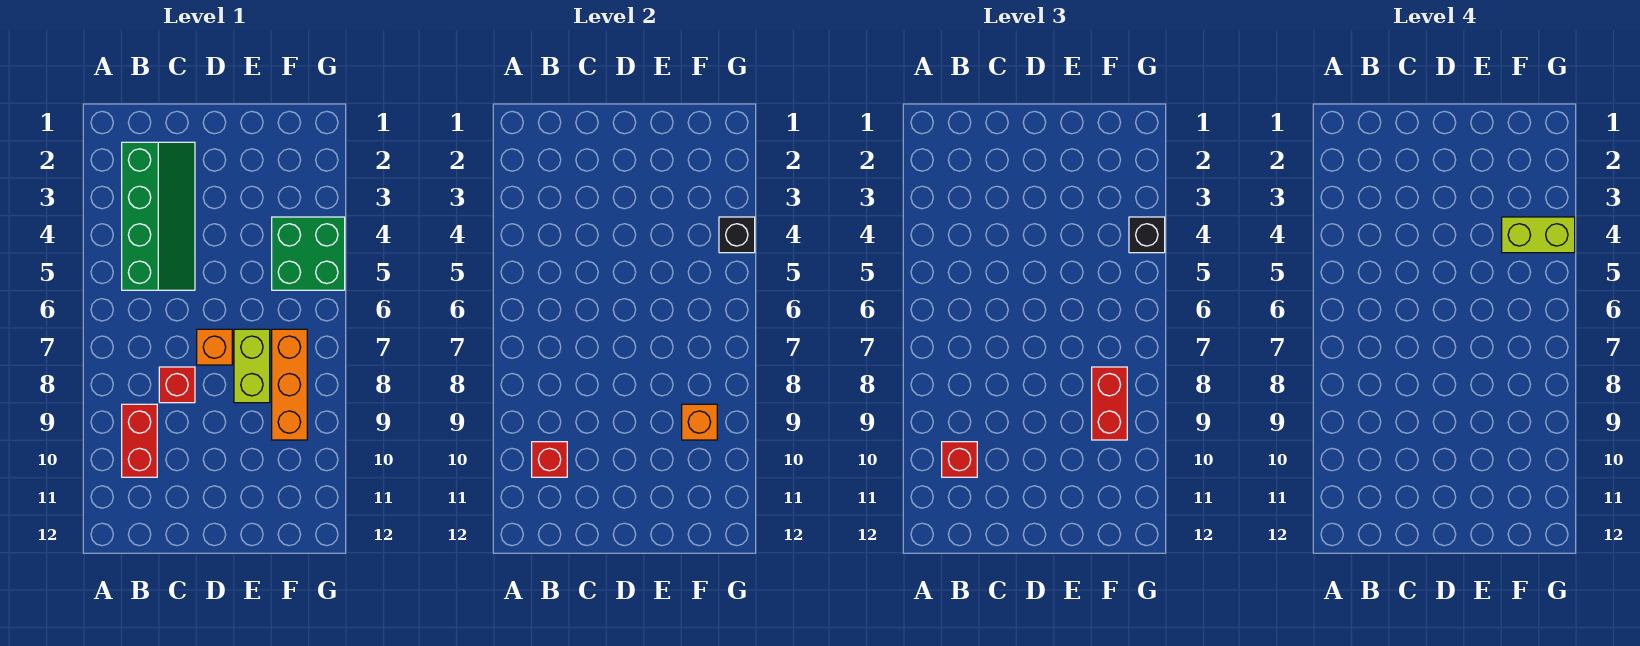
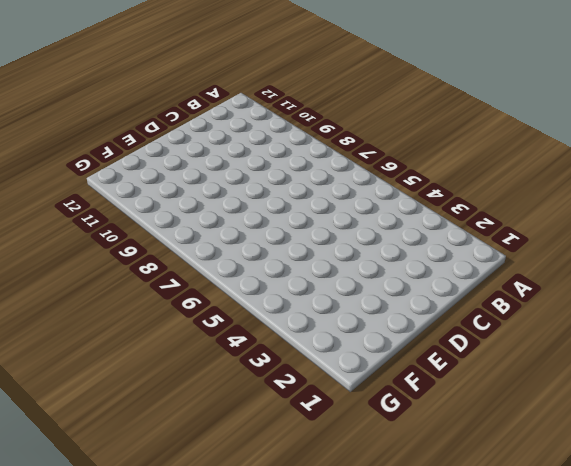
none -> green slope B2:C5 level 1 top B
none -> red brick B9:B10 level 1
none -> red brick C8 level 1

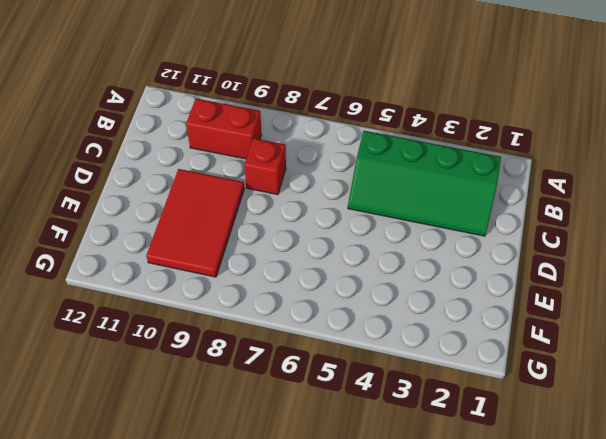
red tile D9:F10 level 1 -> orange brick F7:F9 level 1
none -> orange brick D7 level 1
none -> lime brick E7:E8 level 1
none -> green brick F4:G5 level 1

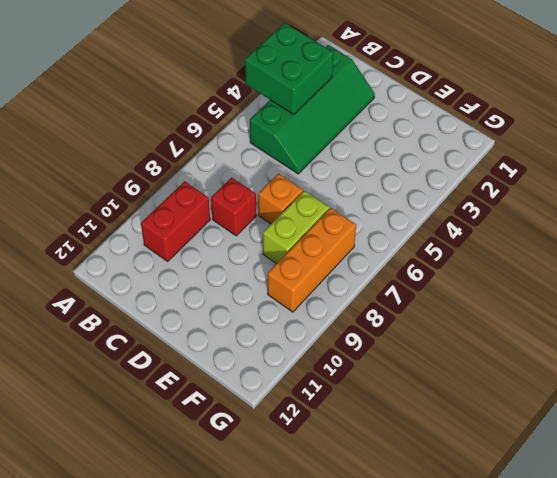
green brick A3:B4 level 2 -> green brick F4:G5 level 1
none -> red brick B10 level 2
none -> orange brick F9 level 2
none -> black brick G4 level 2

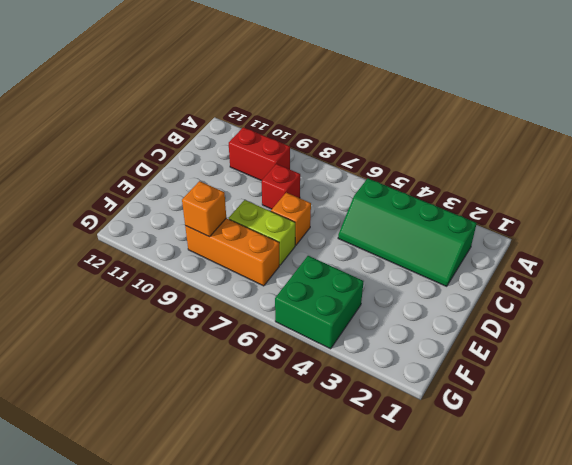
none -> red brick B10 level 2
none -> black brick G4 level 2
none -> red brick B10 level 3

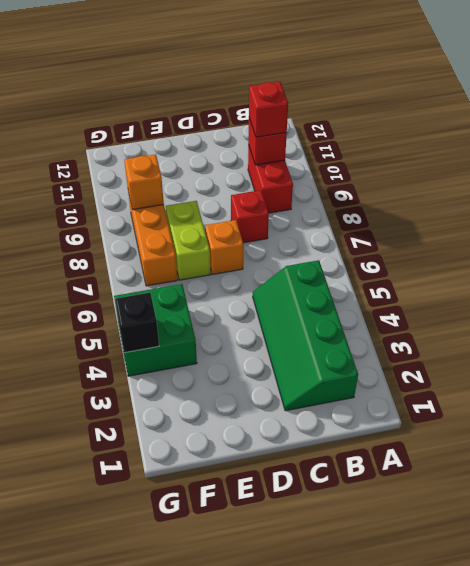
none -> red brick F8:F9 level 3
none -> black brick G4 level 3
none -> lime brick F4:G4 level 4

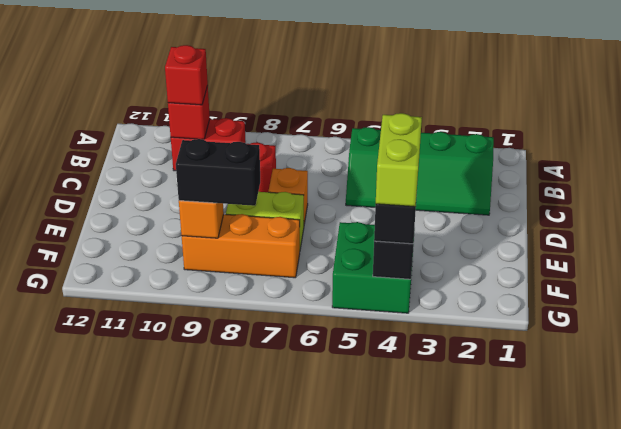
black brick F8:F9 level 3 -> red brick F8:F9 level 3

